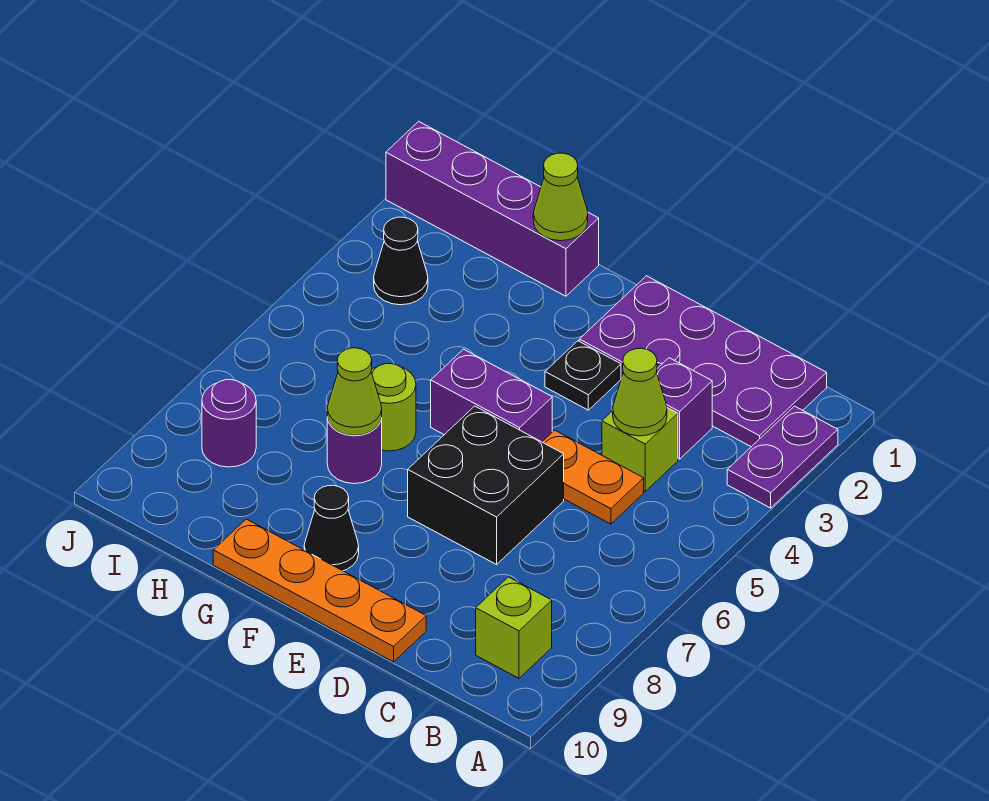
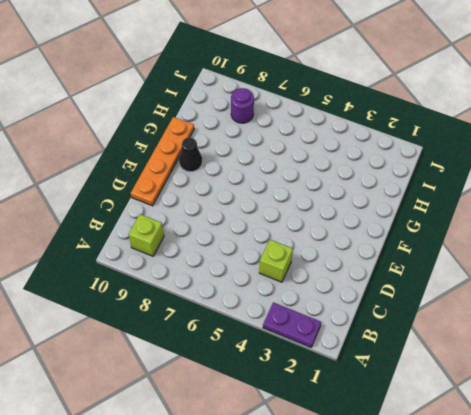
none -> purple plate B1:E2 level 1
none -> purple brick C3 level 1
none -> orange plate C5:D5 level 1

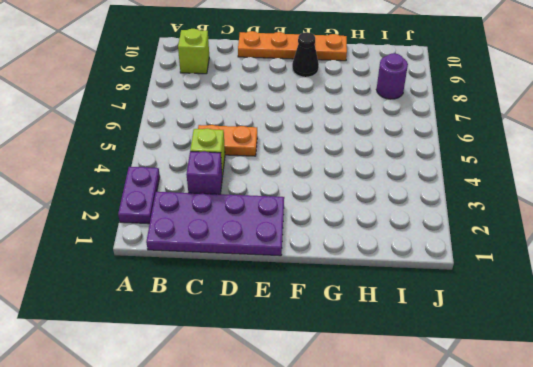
none -> black brick D6:E7 level 1
none -> black plate E3 level 1
none -> purple brick E5:F5 level 1

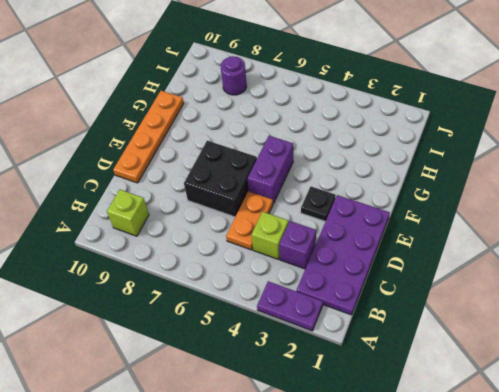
none -> black cone F9 level 1
none -> purple brick G1:J1 level 1
none -> lime round brick G6 level 1

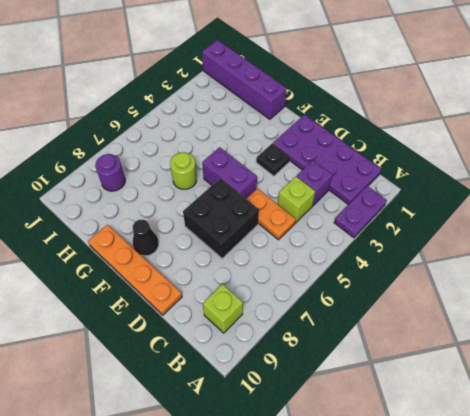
none -> purple round brick G7 level 1
none -> black cone I3 level 1
none -> lime cone C4 level 2

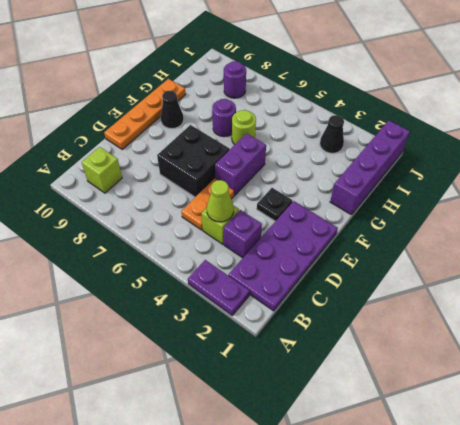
none -> lime cone G1 level 2
none -> lime cone G7 level 2

